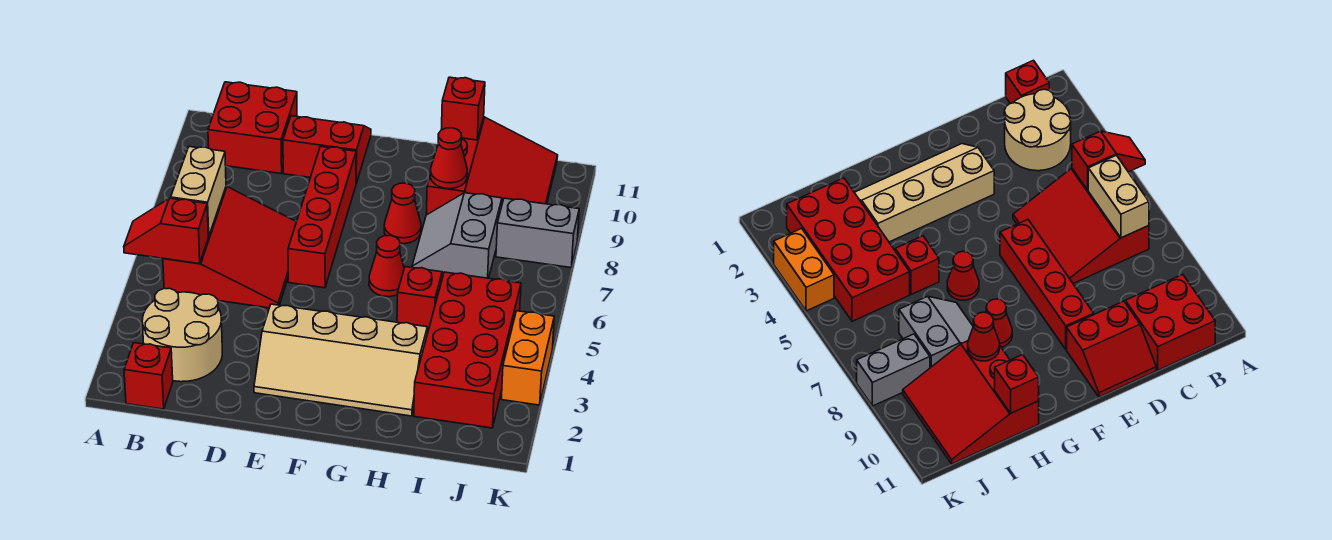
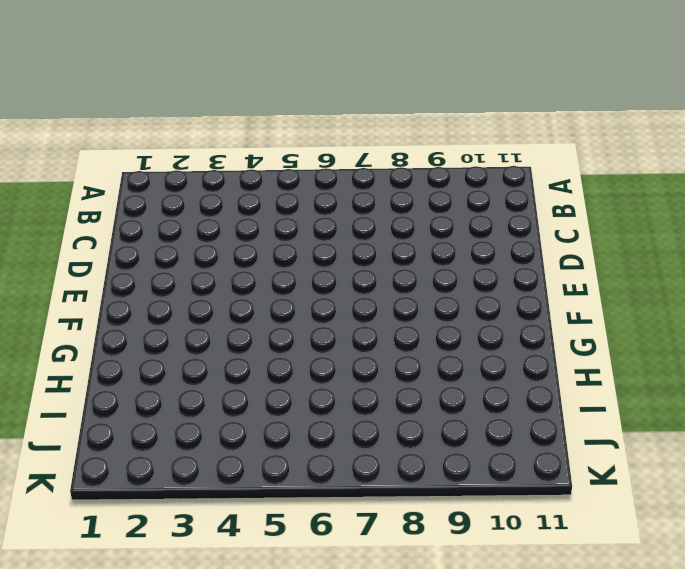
none -> red brick B1 level 1
none -> tan round brick B2:C3 level 1
none -> red slope B5:D7 level 1 top B

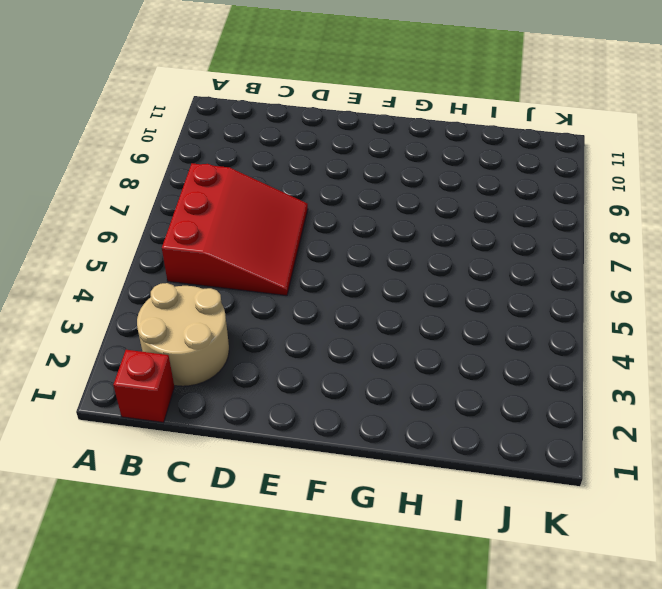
none -> red brick B10:C11 level 1
none -> red slope D10:E11 level 1 top 10
none -> tan slope E2:H3 level 1 top 3

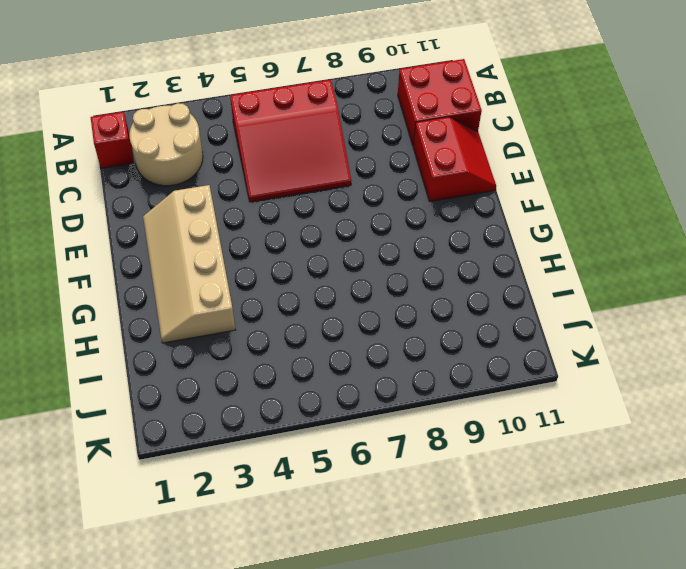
none -> red brick E6:E9 level 1
none -> red cone G6 level 1
none -> red cone G8 level 1

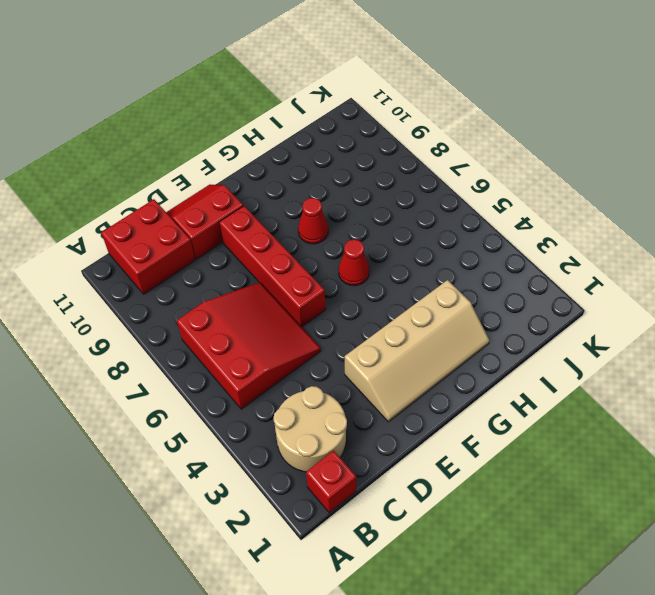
none -> red brick H5 level 1
none -> grey slope H7:I8 level 1 top I
none -> red slope H9:J11 level 1 top H

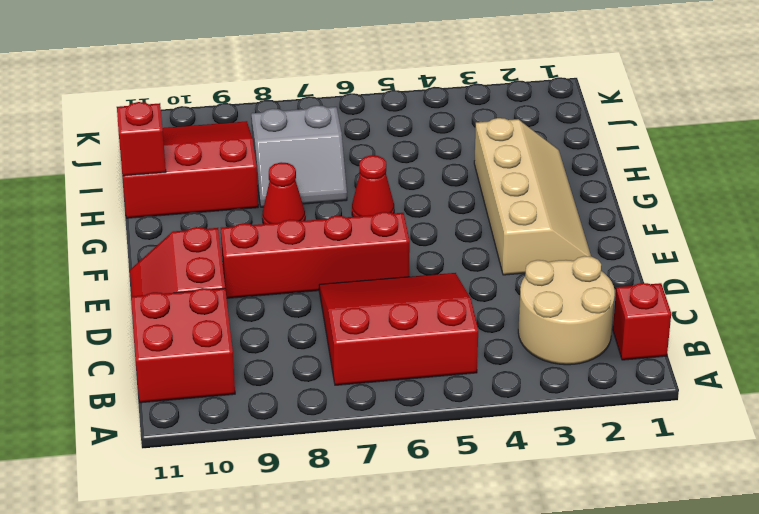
none -> red brick H5 level 1
none -> red brick I2:J5 level 1
none -> grey brick J8:K8 level 1

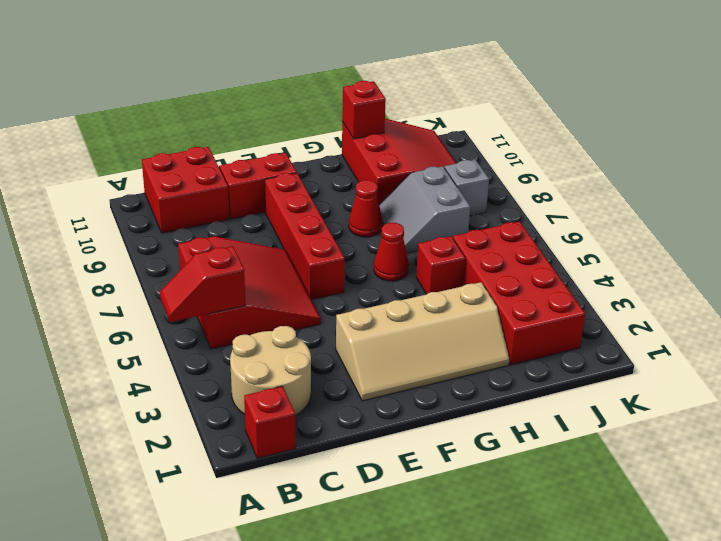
grey brick J8 level 1 -> grey brick J8:K8 level 1
none -> orange brick K3:K4 level 1
none -> tan brick B6:B7 level 2
none -> red cone H9 level 2

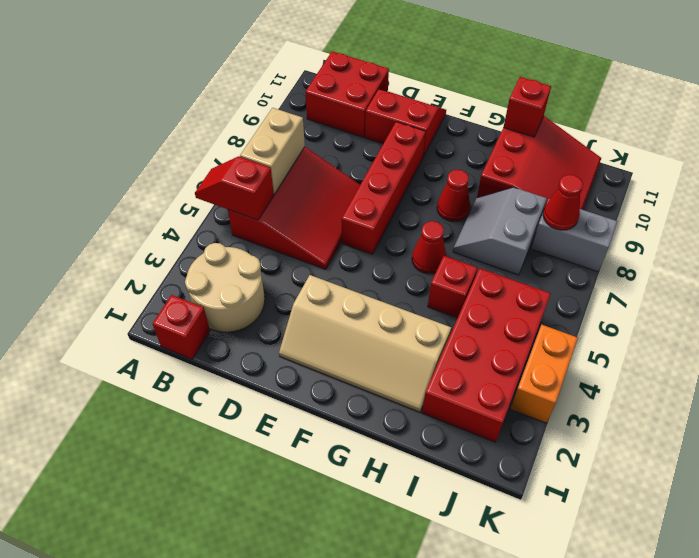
red cone J8 level 2 -> red cone H9 level 2

